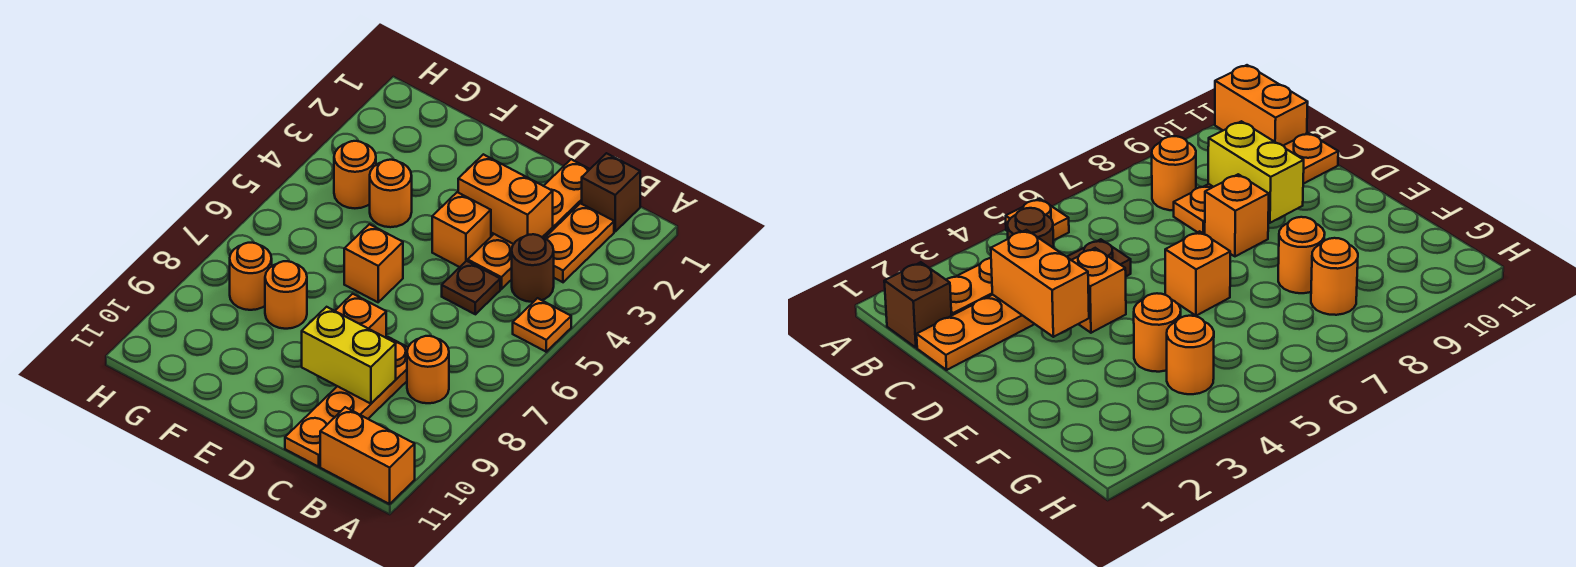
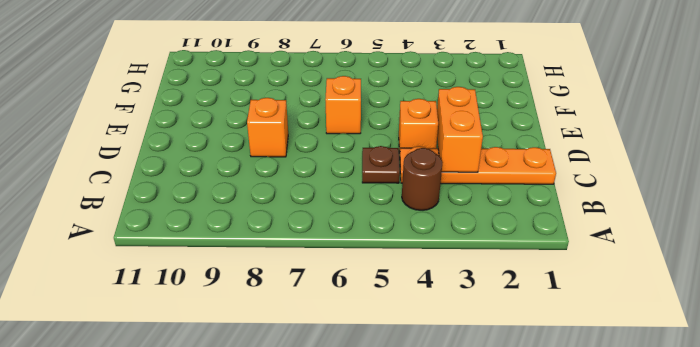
none -> orange plate A5 level 1
none -> orange brick A11:B11 level 1
none -> brown brick B1 level 1

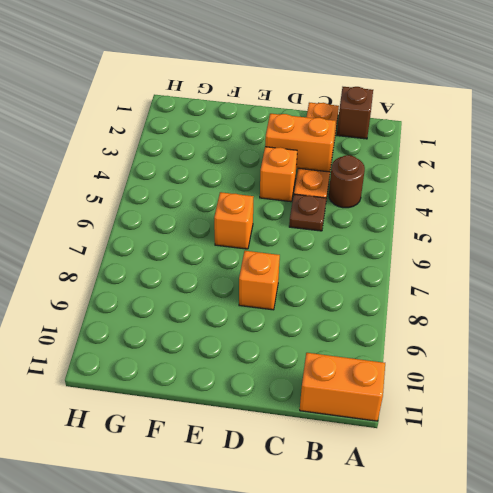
none -> orange plate A5 level 1
none -> orange plate B2:B3 level 1
none -> orange round brick B8 level 1

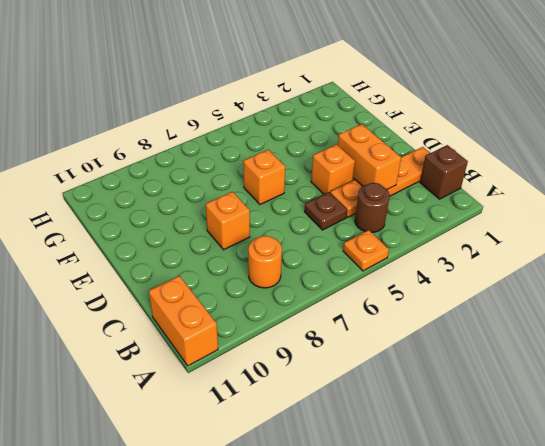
none -> orange plate B2:B3 level 1
none -> orange plate C8:C11 level 1
none -> orange round brick F4 level 1

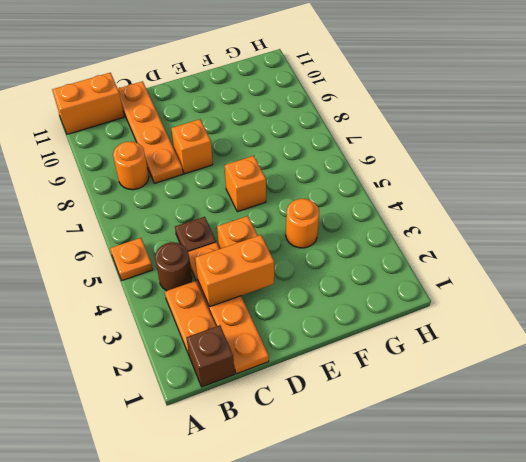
none -> orange round brick F8 level 1
none -> orange round brick G4 level 1
none -> orange round brick G8 level 1

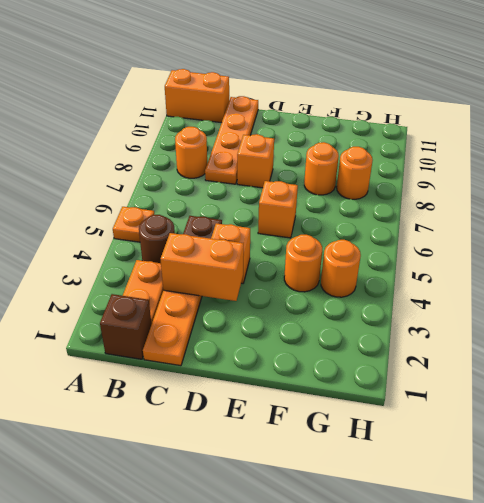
none -> yellow brick C9:D9 level 2

